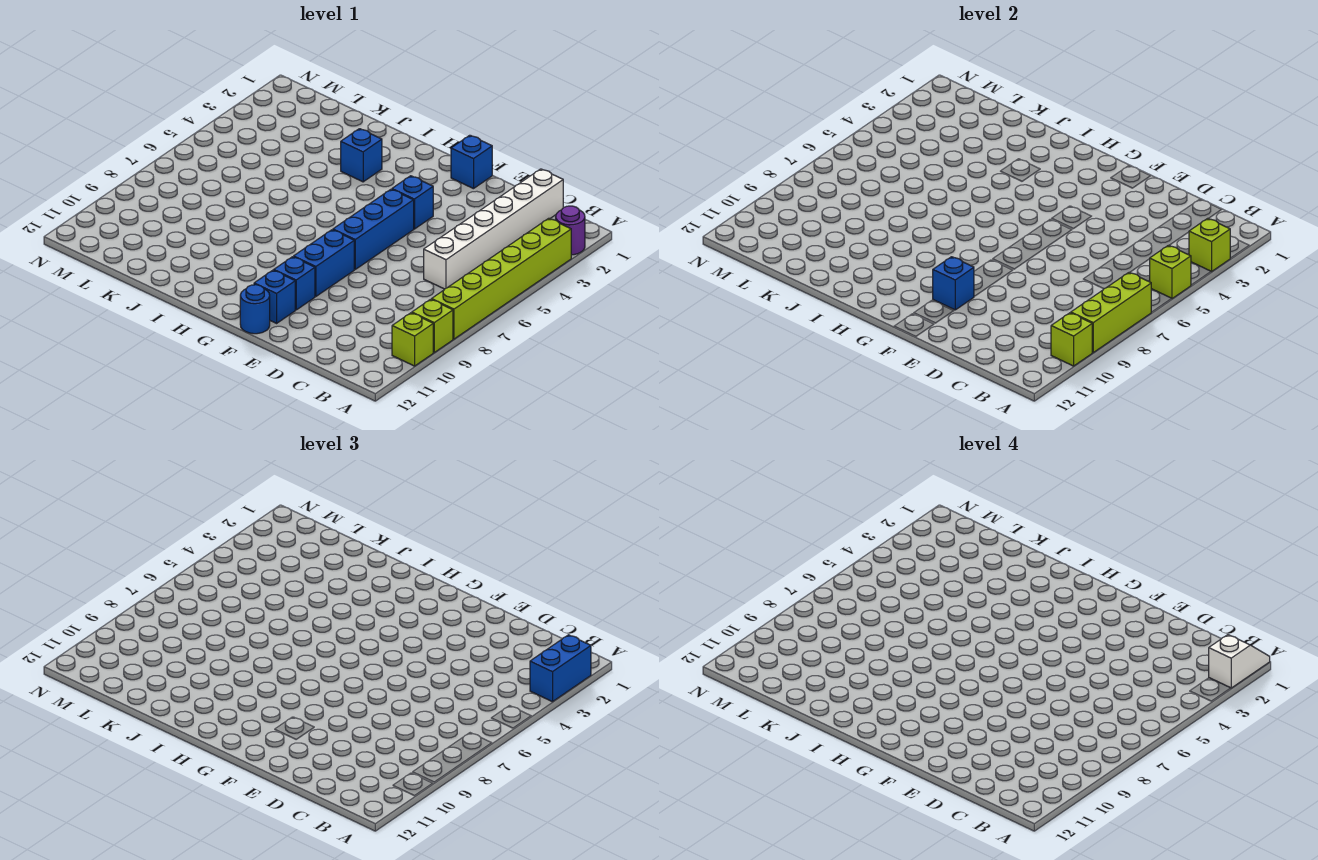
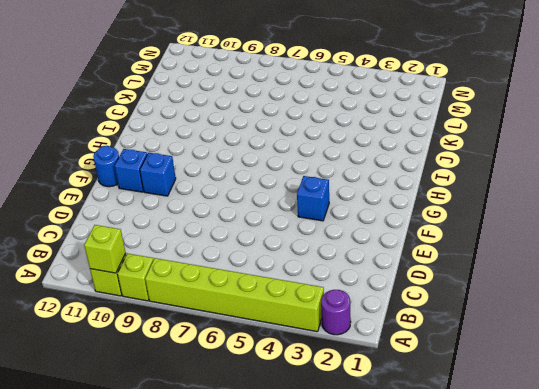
none -> white brick C1:C6 level 1
none -> blue brick F1 level 1
none -> blue brick F5:F7 level 1

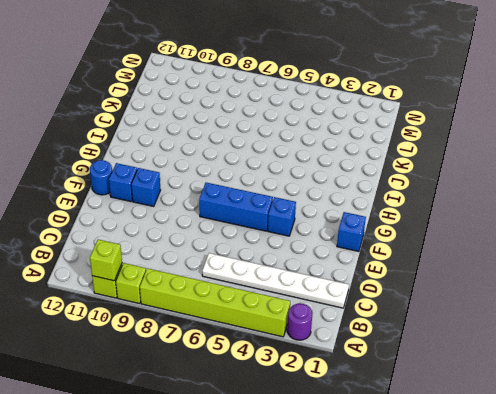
white plate C1:C6 level 1 -> white brick C1:C6 level 1
none -> blue brick F8:F9 level 1
none -> blue brick I3 level 1
none -> lime brick A3 level 2

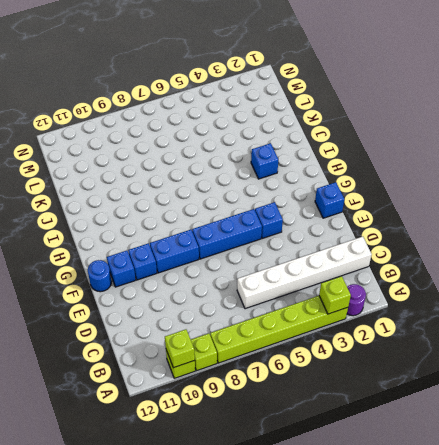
none -> lime brick A5 level 2
none -> lime brick A7:A9 level 2
none -> blue brick F10 level 2

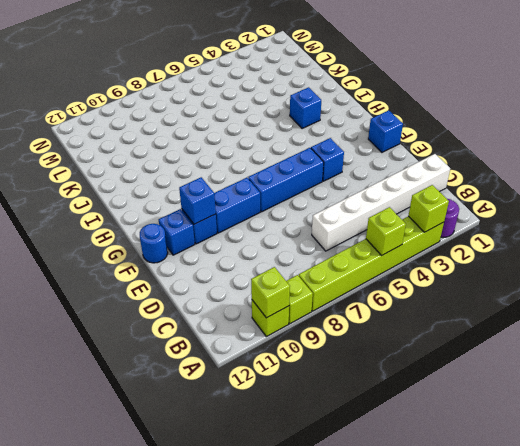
none -> lime brick A7:A9 level 2
none -> blue brick A2:A3 level 3
none -> white slope A1:A2 level 4 top 2

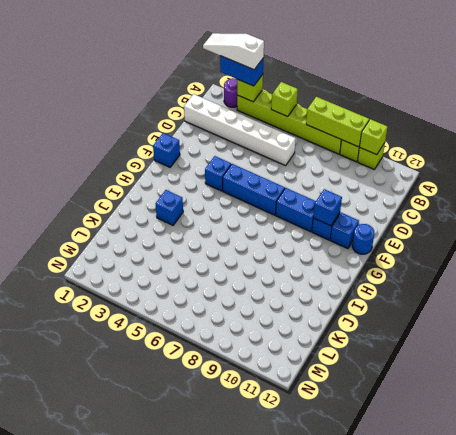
white slope A1:A3 level 4 top 3 -> white slope A1:A2 level 4 top 2

